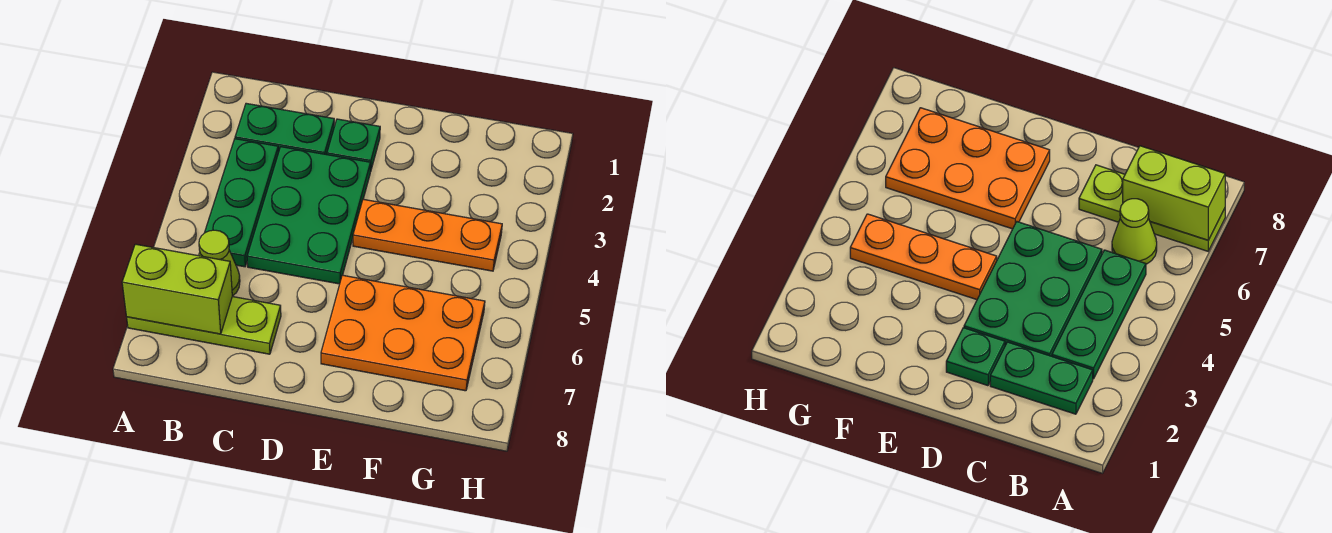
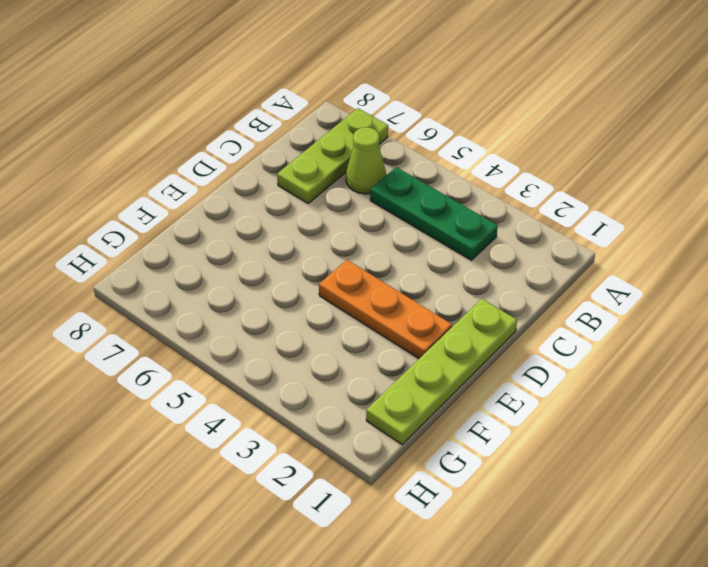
lime plate D1:G1 level 1 -> none
orange plate E2:E4 level 1 -> orange plate E4:G4 level 1
none -> green plate B2:C2 level 1
none -> green plate C3:D5 level 1

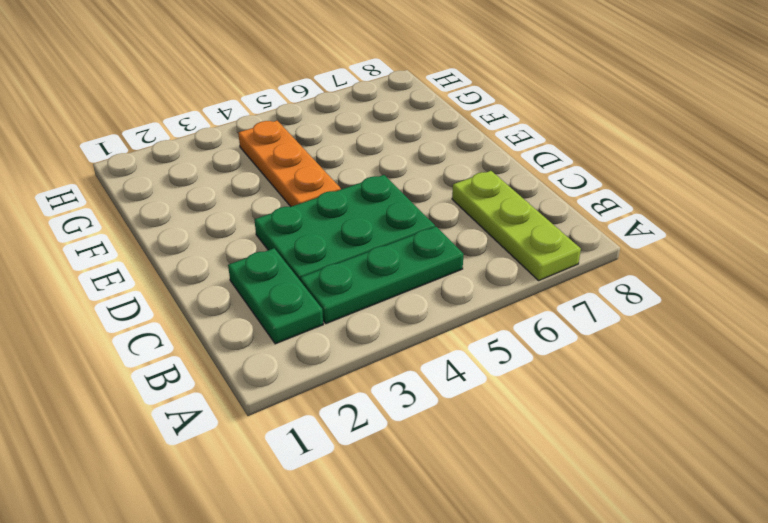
none -> lime cone B6 level 1
none -> green plate D2 level 1

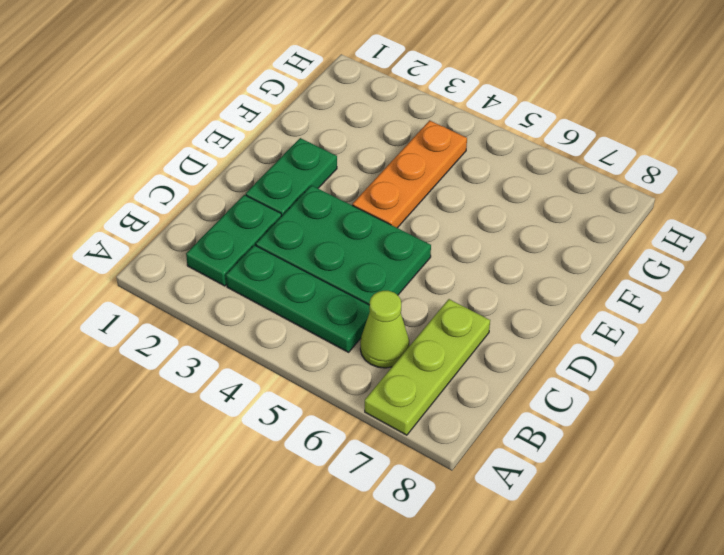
green plate D2:E2 level 1 -> green plate D2 level 1
none -> orange plate E6:G7 level 1
none -> lime brick A7:B7 level 2

